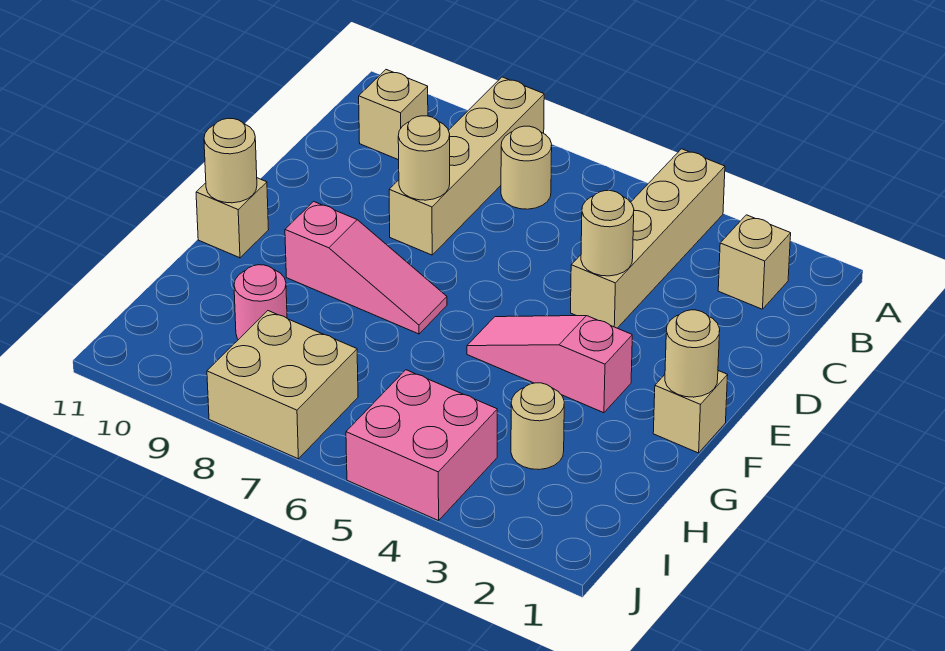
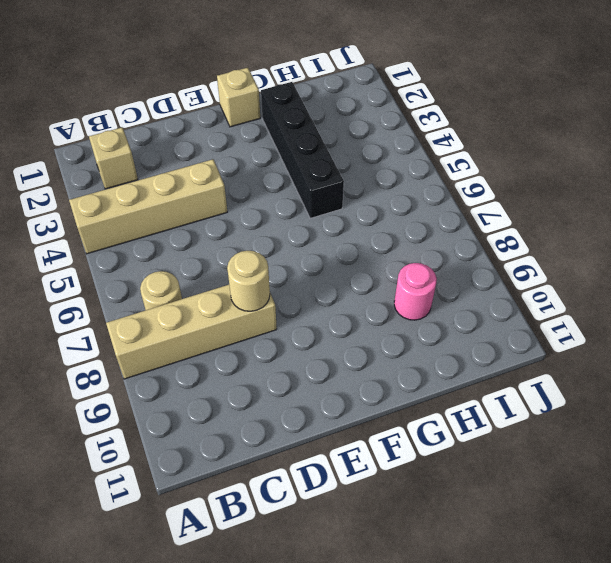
black brick G2:G5 level 1 -> none
none -> tan brick B10 level 1
none -> pink slope F3:F5 level 1 top 3
none -> pink slope F7:F9 level 1 top 9

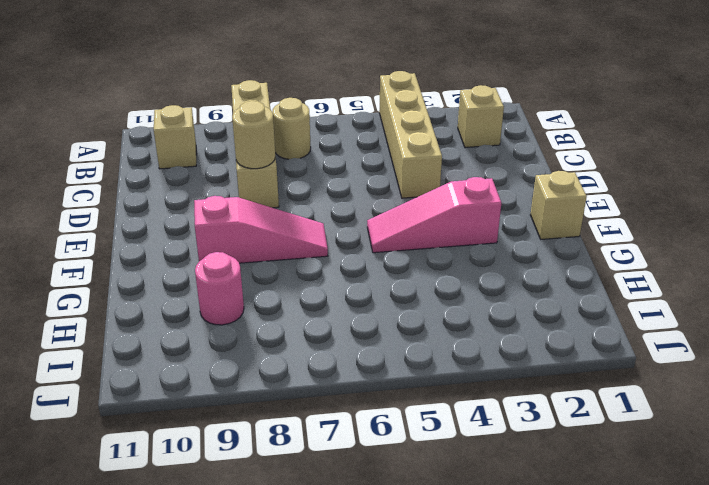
none -> tan brick F11 level 1
none -> tan round brick H3 level 1
none -> pink brick I4:J5 level 1

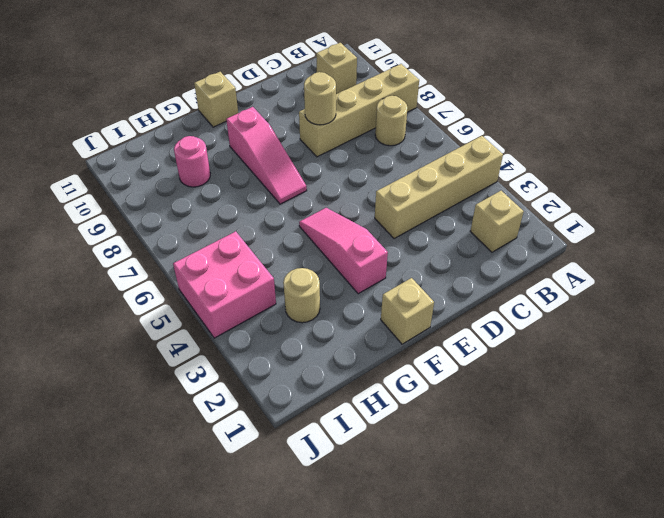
none -> tan brick I7:J8 level 1
none -> tan round brick D4 level 2
none -> tan round brick F1 level 2

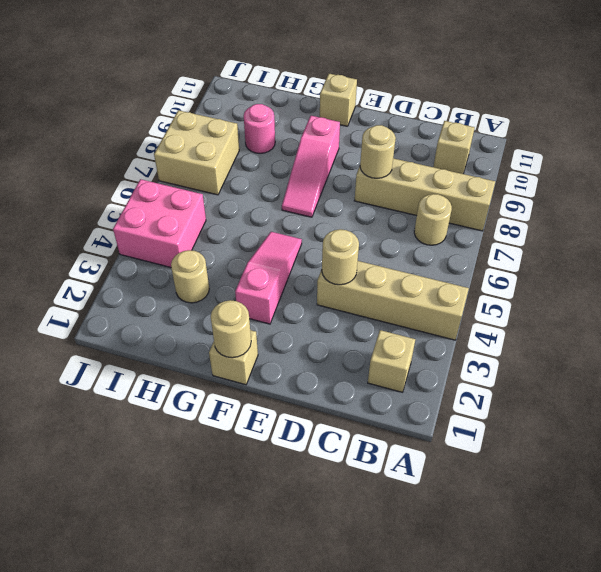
none -> tan round brick F11 level 2

